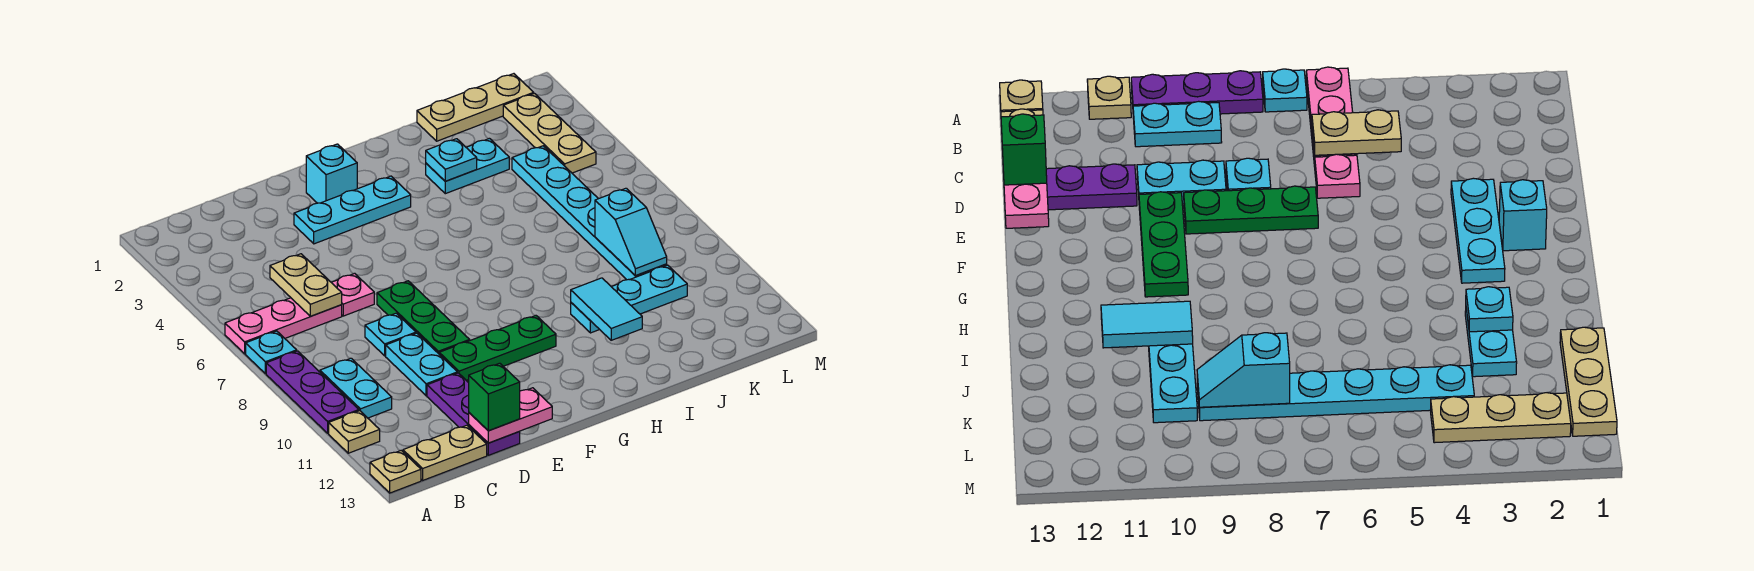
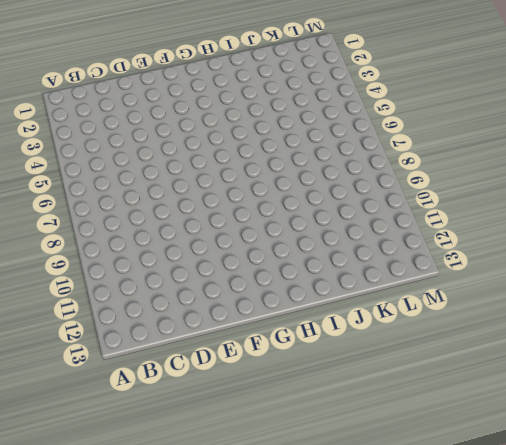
none -> pink plate A6:C6 level 1
none -> cyan plate A7 level 1
none -> purple plate A8:A10 level 1

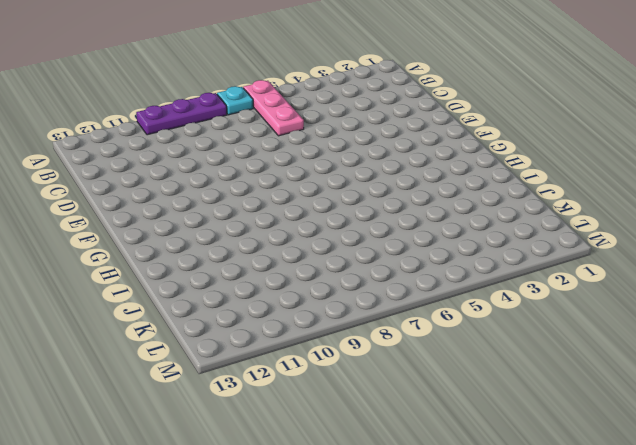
none -> tan plate A11 level 1
none -> tan plate A13 level 1
none -> cyan plate B9:B10 level 1

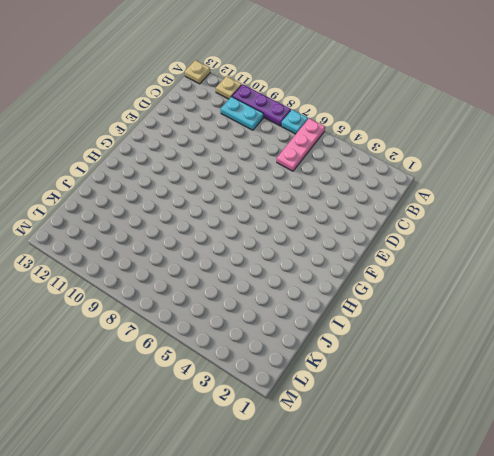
none -> tan plate B13:C13 level 1
none -> pink plate D6 level 1
none -> cyan plate D8 level 1

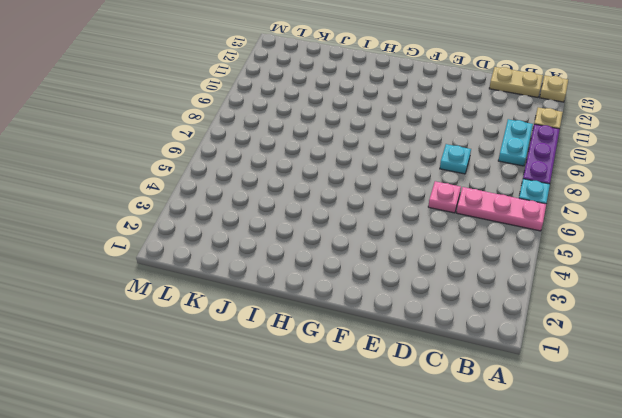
none -> cyan plate D9:D10 level 1
none -> purple plate D11:D13 level 1
none -> cyan plate E3:G3 level 1

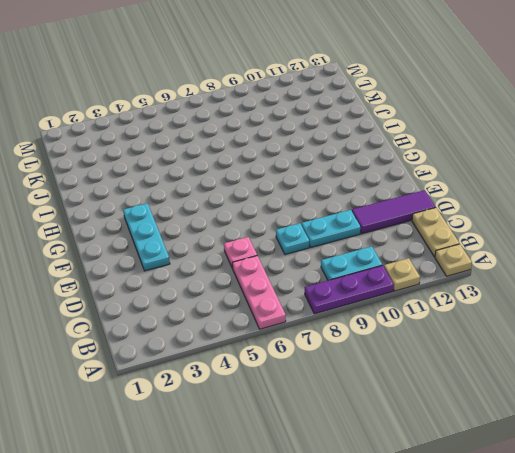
purple tile D11:D13 level 1 -> purple plate D11:D13 level 1
none -> cyan plate A7 level 1
none -> green plate E7:E9 level 1
none -> green plate E10:G10 level 1

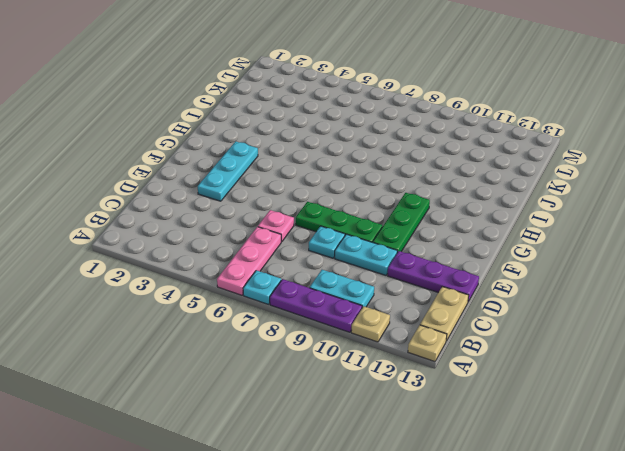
none -> cyan brick F2 level 1
none -> cyan plate I3:J3 level 1
none -> cyan plate I10:K10 level 1

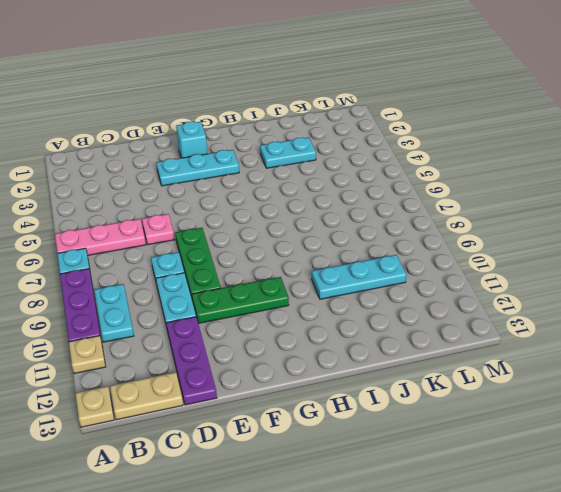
none -> tan plate J1:L1 level 1
none -> cyan plate K4:K9 level 1
none -> tan plate L2:L4 level 1

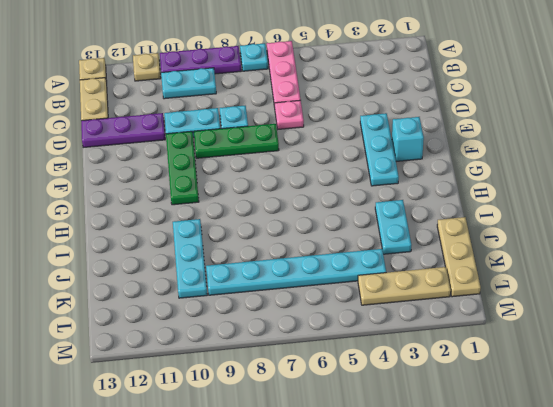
none -> tan plate C5:C6 level 2
none -> pink plate D13:E13 level 2
none -> cyan plate I3 level 2

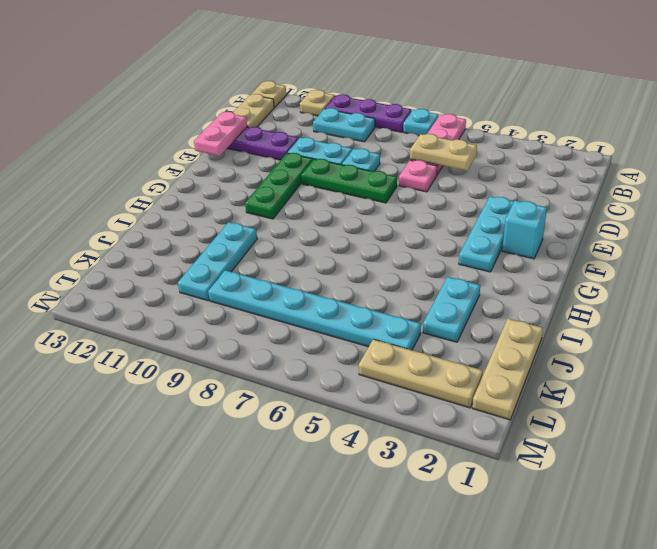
none -> cyan plate I3 level 2
none -> cyan tile I10:I11 level 2
none -> cyan slope K8:K9 level 2 top 8

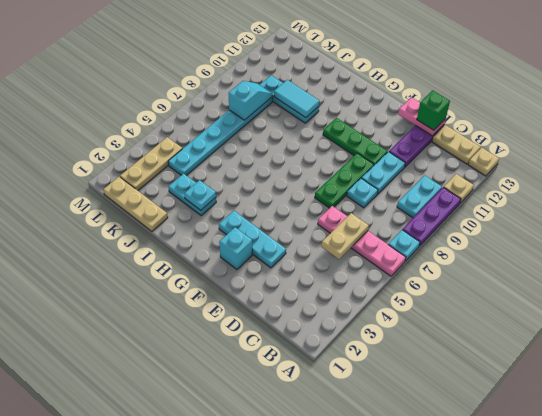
cyan tile I10:J10 level 2 -> cyan tile I10:I11 level 2

